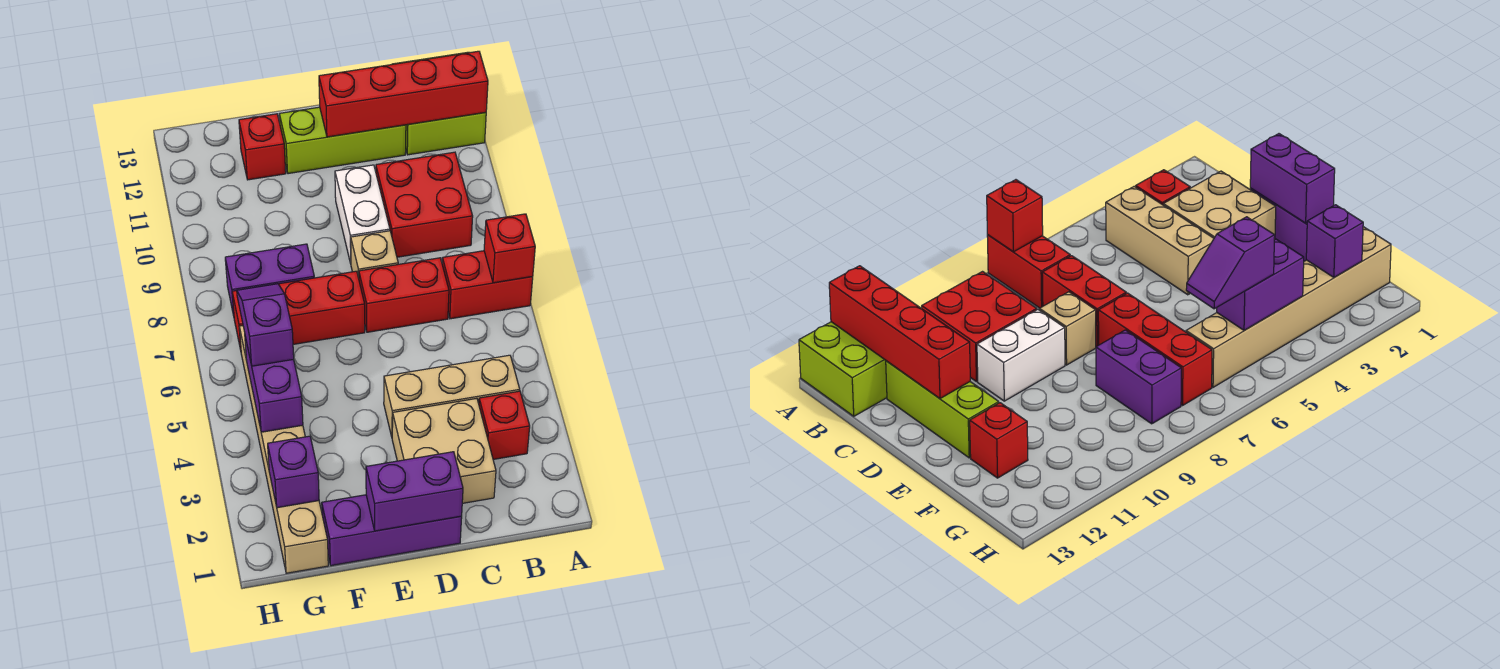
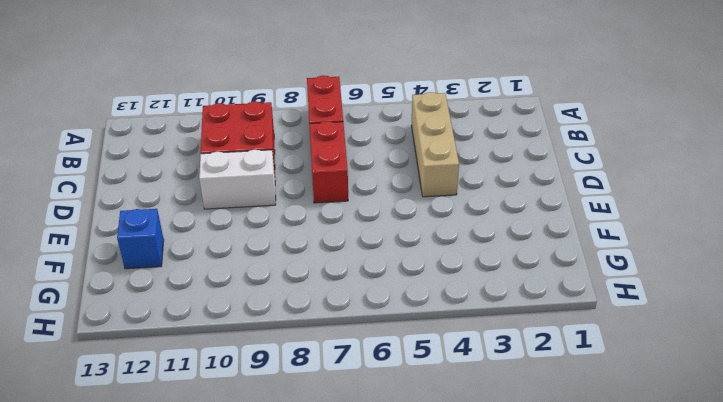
blue brick F12 level 1 -> red brick F12 level 1
none -> lime brick A12:B13 level 1
none -> red brick B3 level 1
none -> tan brick C2:D3 level 1

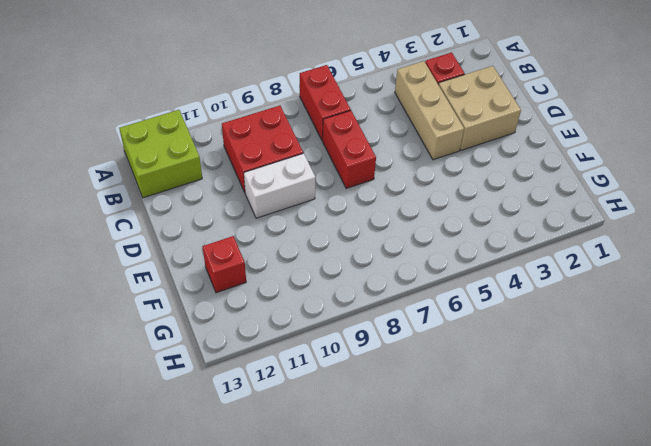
none -> lime brick C12:E12 level 1
none -> purple brick D1:F1 level 1
none -> tan brick D8 level 1

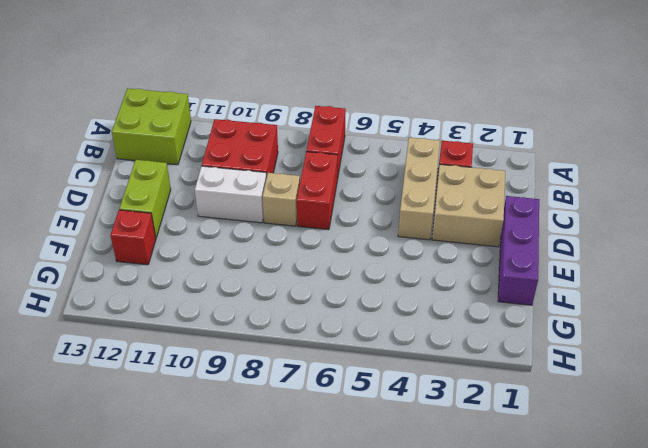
lime brick D12:E12 level 1 -> lime brick C12:E12 level 1
none -> red brick E7:G7 level 1
none -> purple brick F8:G8 level 1
none -> tan brick G1:G6 level 1

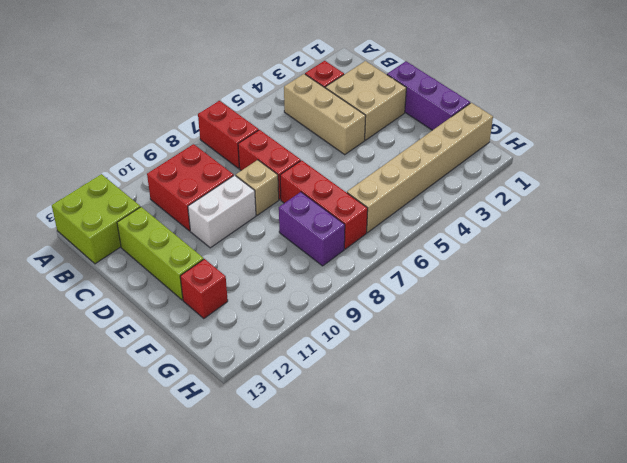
none -> red brick A7 level 2
none -> red brick A12:D12 level 2
none -> purple brick D1:E1 level 2

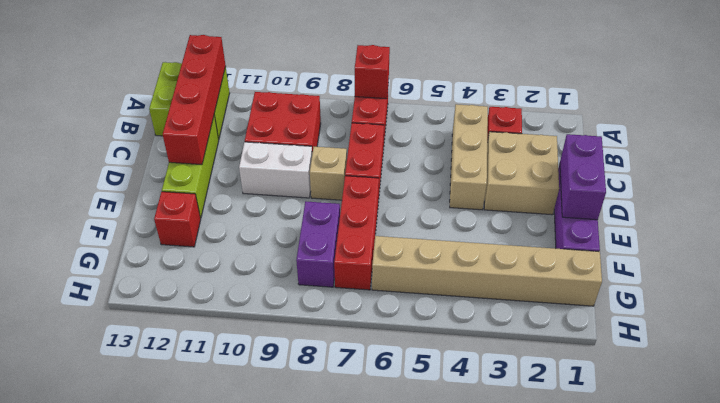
none -> purple brick G2 level 2
none -> purple brick G4:G5 level 2
none -> purple slope G5:G6 level 3 top 5

